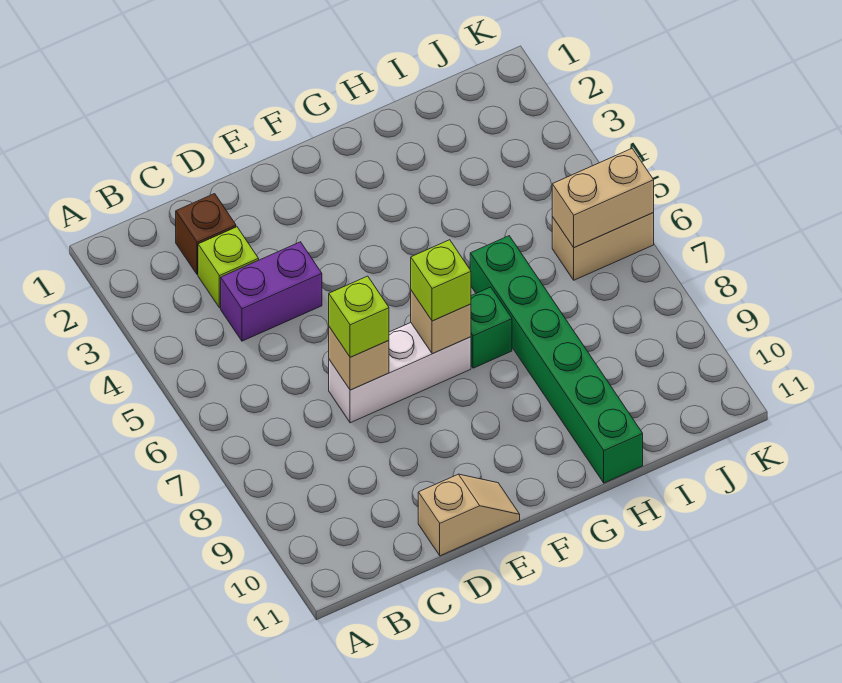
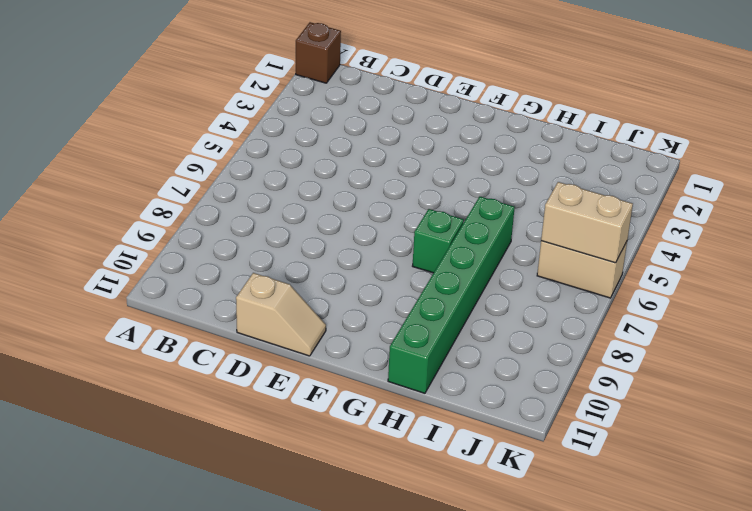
brown brick A1 level 1 -> brown brick C2 level 1
none -> lime brick C3 level 1
none -> purple brick C4:D4 level 1
none -> white brick D7:F7 level 1

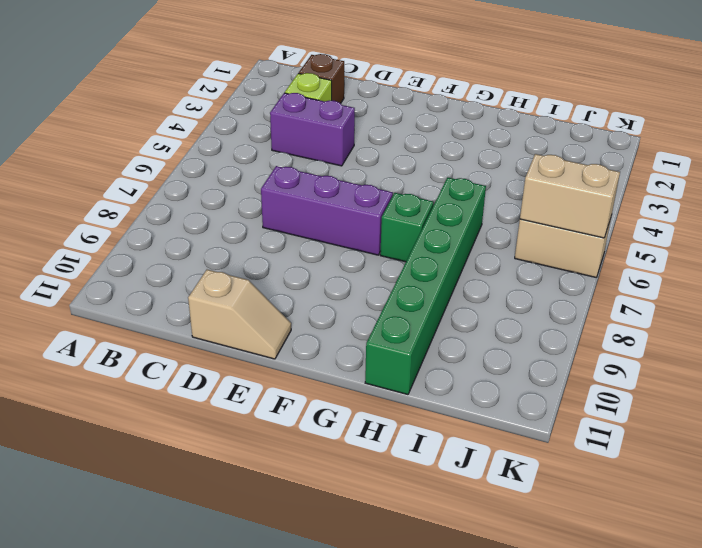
purple brick D7:F7 level 1 -> white brick D7:F7 level 1
none -> tan brick D7 level 2
none -> tan brick F7 level 2
none -> lime brick D7 level 3

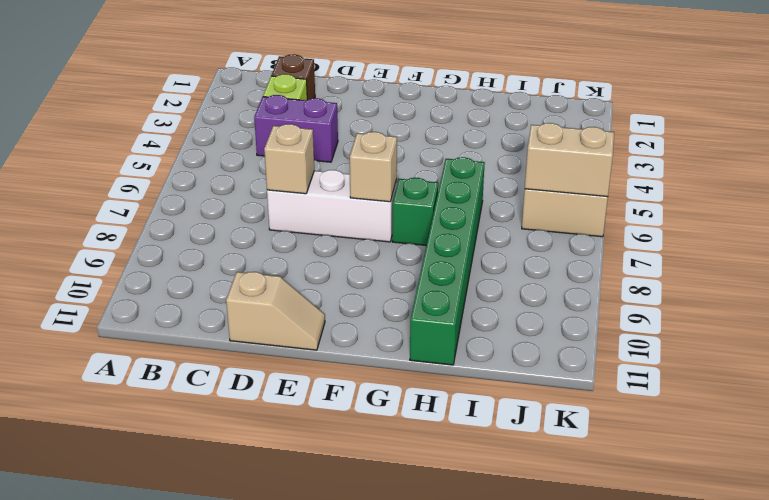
none -> lime brick D7 level 3
none -> lime brick F7 level 3

